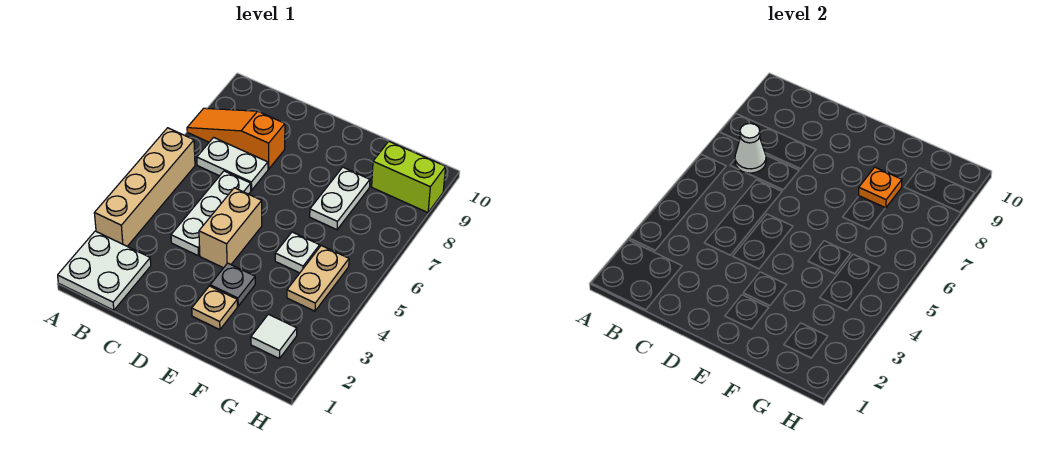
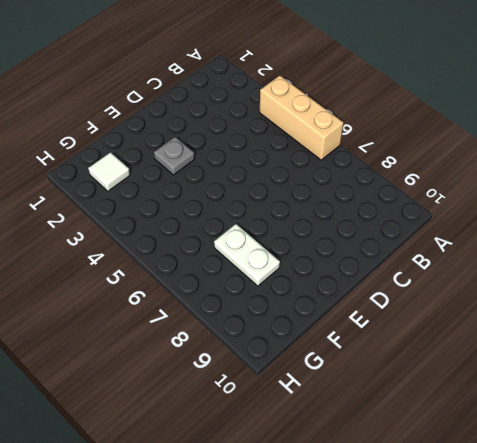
tan brick A4:A6 level 1 -> tan brick A3:A6 level 1
none -> white plate A1:B2 level 1
none -> orange slope A8:C8 level 1 top C
none -> white plate B7:C7 level 1

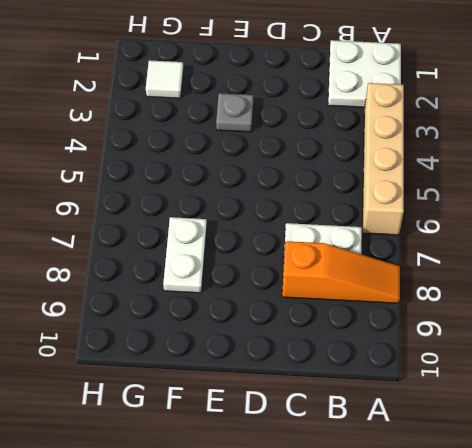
none -> white plate C4:C6 level 1
none -> tan brick D4:D5 level 1
none -> tan plate E2 level 1

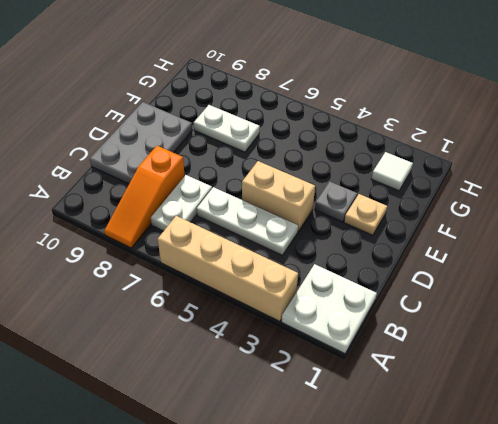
grey plate C9:E10 level 1 -> none
none -> white plate F5 level 1
none -> tan plate G4:G5 level 1
none -> lime brick G9:H9 level 1

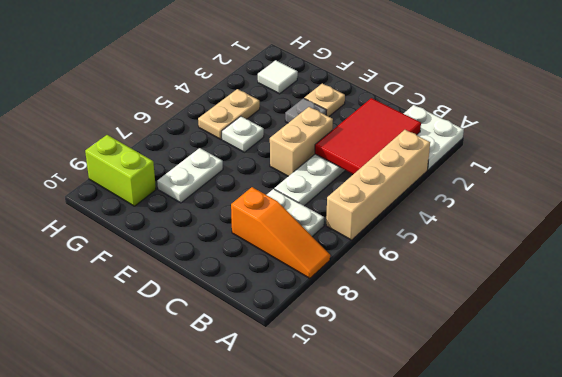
red tile B2:C4 level 2 -> none
none -> white cone B7 level 2
none -> orange plate F8 level 2

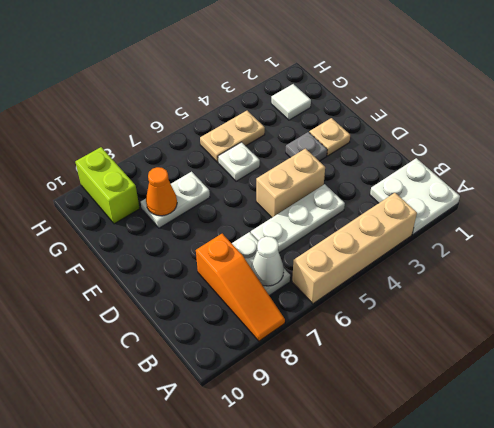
orange cone F8 level 2 -> orange plate F8 level 2

